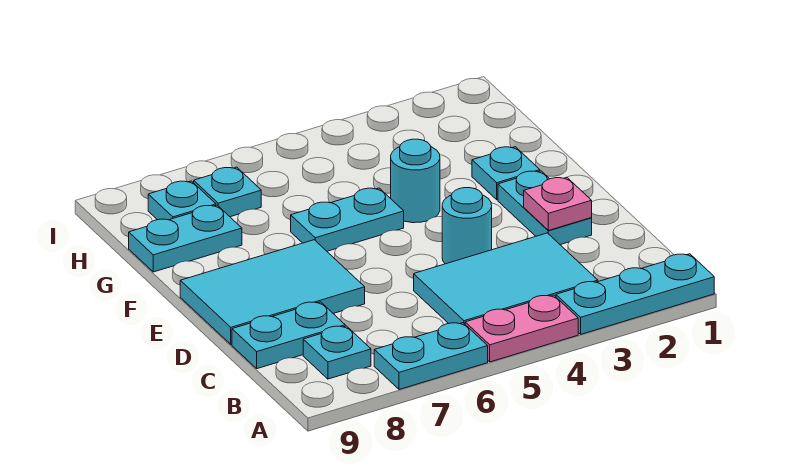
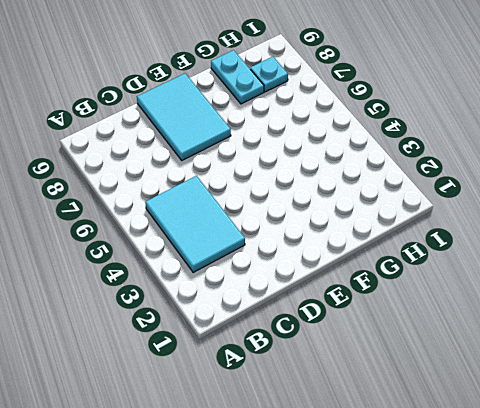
none -> cyan plate A1:A3 level 1
none -> pink plate A4:A5 level 1
none -> cyan plate A6:A7 level 1

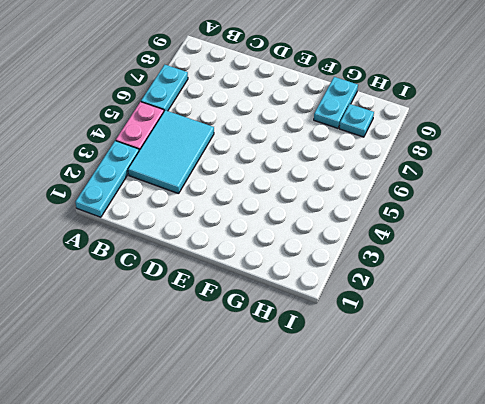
none -> cyan plate B8 level 1
none -> cyan plate C8:C9 level 1
none -> cyan plate D2:E2 level 1

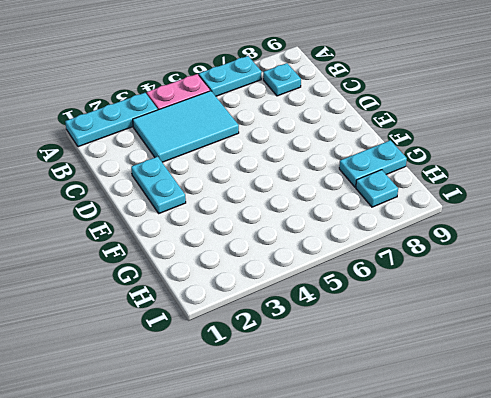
none -> cyan plate C8:C9 level 1
none -> cyan round brick D4 level 1
none -> cyan tile D7:E9 level 1

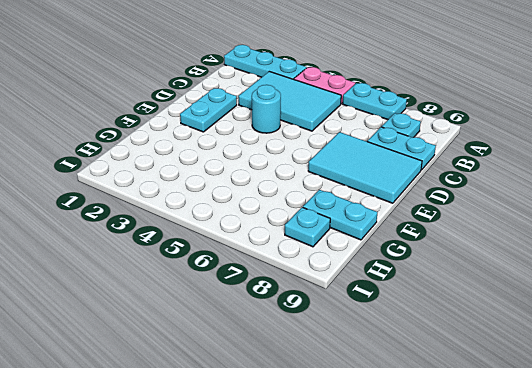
none -> cyan plate F2 level 1
none -> cyan round brick F4 level 1
none -> cyan plate F5:F6 level 1

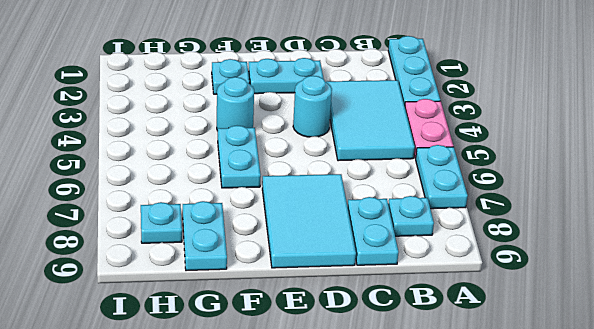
none -> cyan plate H7 level 1
none -> pink plate D2 level 2

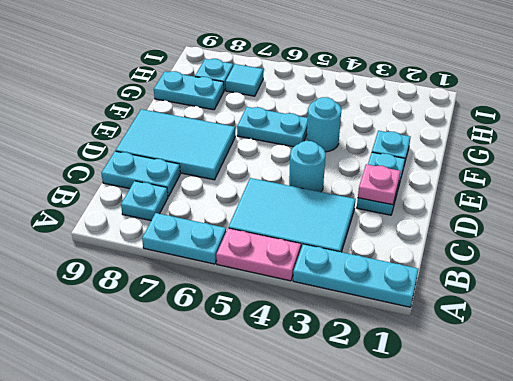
cyan tile H7 level 1 -> cyan plate H7 level 1

